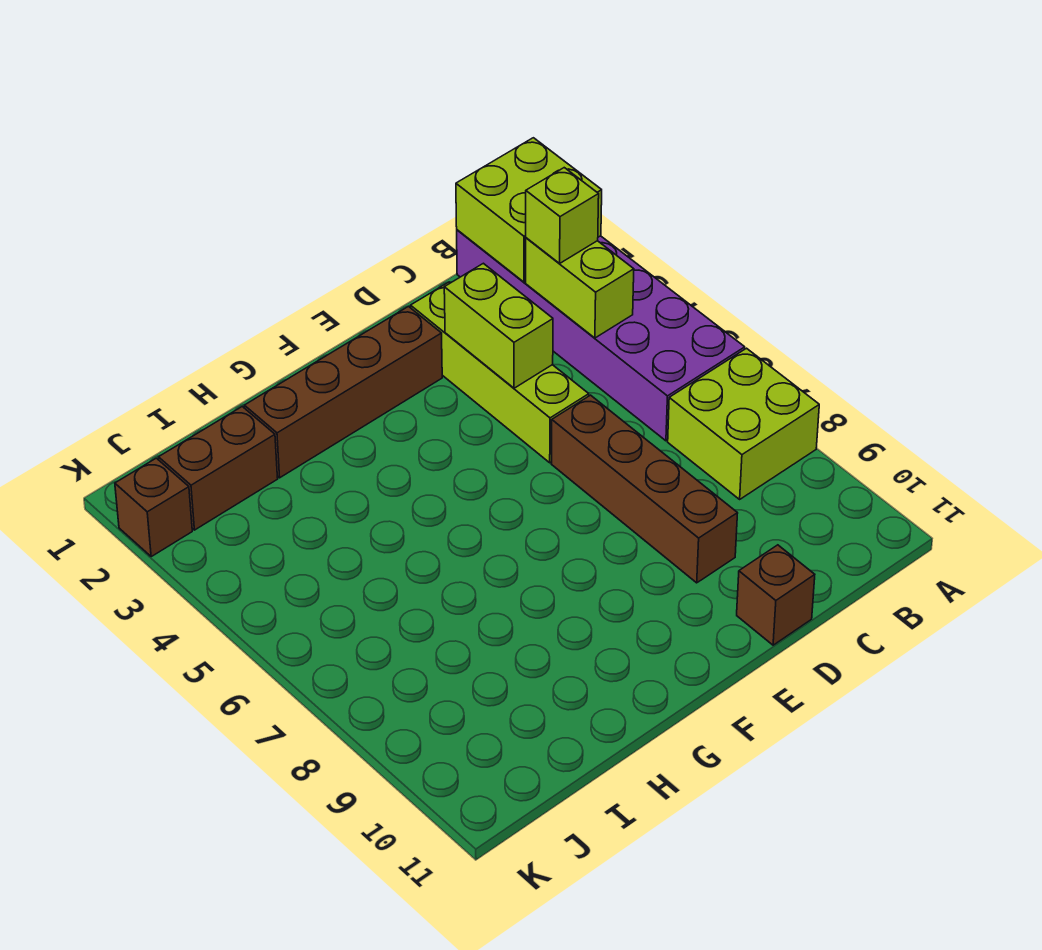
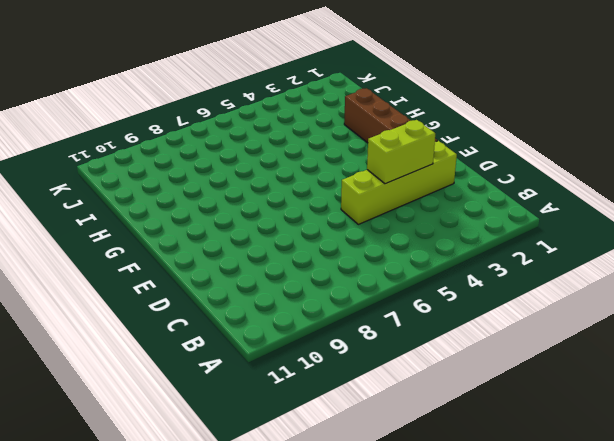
none -> purple brick A1:B6 level 1
none -> lime brick A7:B8 level 1
none -> brown brick D6:D9 level 1

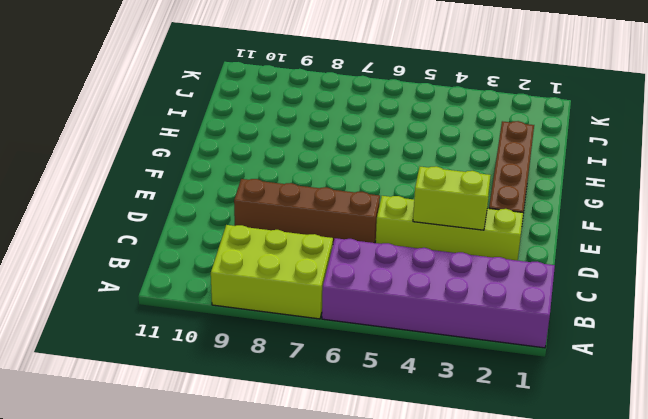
lime brick A7:B9 level 1 -> lime brick A7:B8 level 1
none -> brown brick D11 level 1
none -> brown brick I2:J2 level 1
none -> brown brick K2 level 1

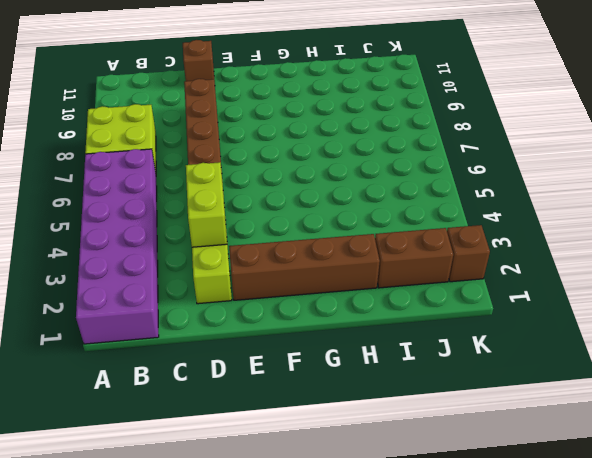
none -> lime brick A1:B2 level 2
none -> lime brick B3:B4 level 2
none -> lime brick B3 level 3

